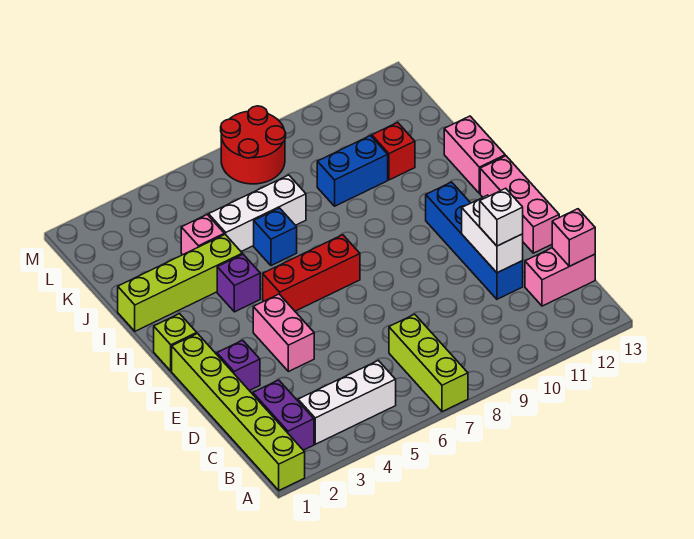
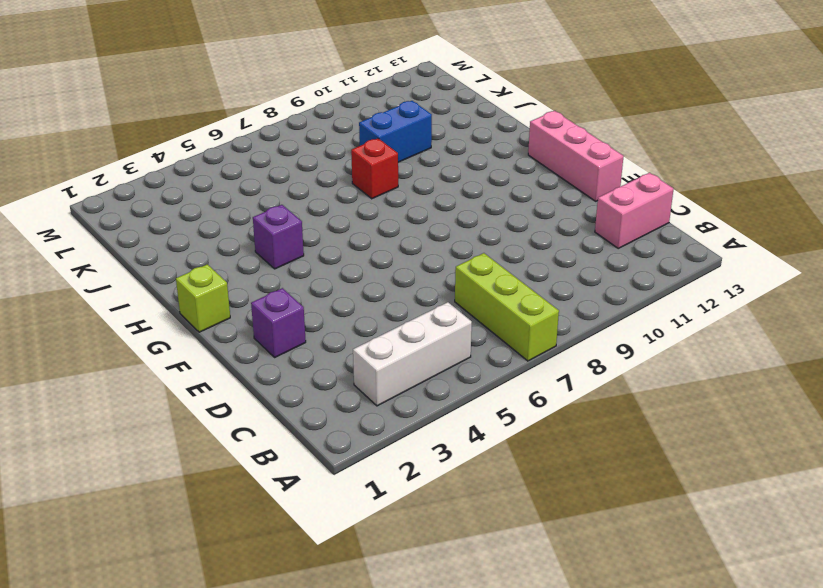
red brick I8 level 1 -> red brick J11 level 1
none -> lime brick A1:F1 level 1
none -> purple brick B2:C2 level 1
none -> blue brick D11:G11 level 1

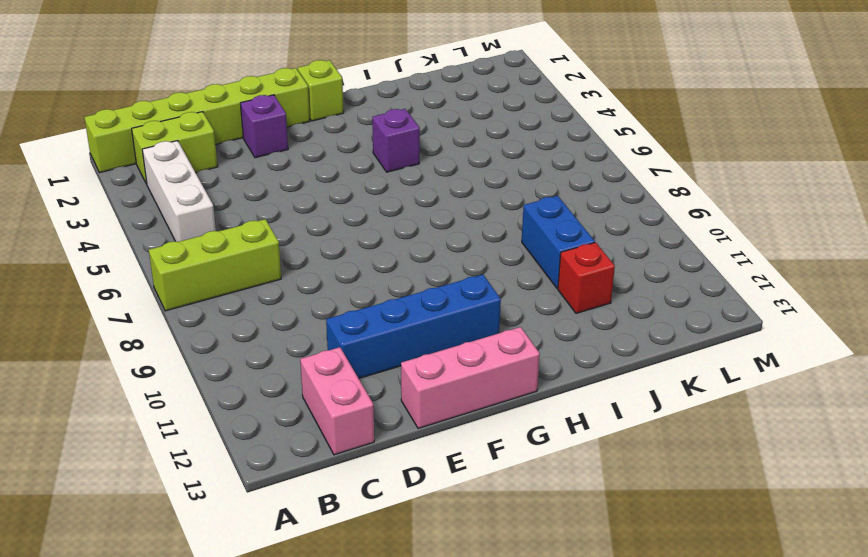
lime brick B2:C2 level 1 -> purple brick B2:C2 level 1
none -> pink brick E4:F4 level 1
none -> red brick G5:G7 level 1
none -> pink brick H13:I13 level 1

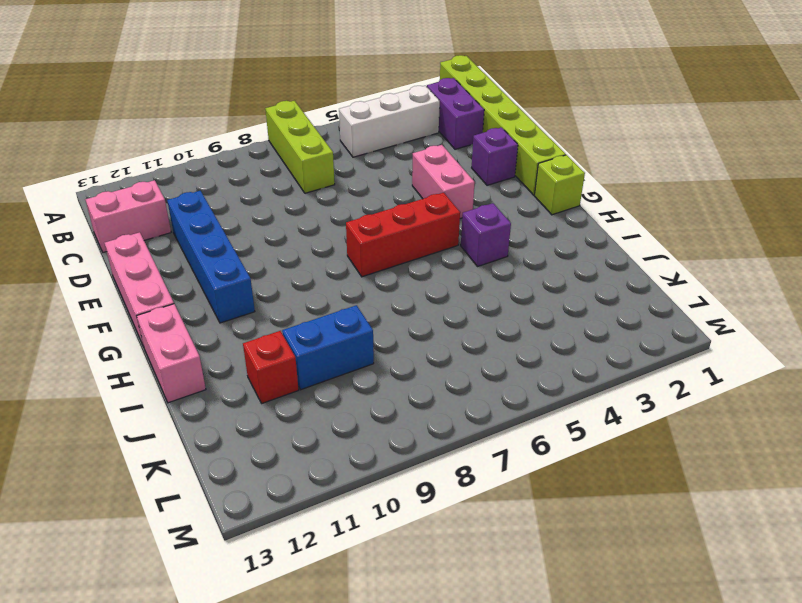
none -> lime brick I1:I4 level 1
none -> blue brick I6 level 1
none -> pink brick J4 level 1

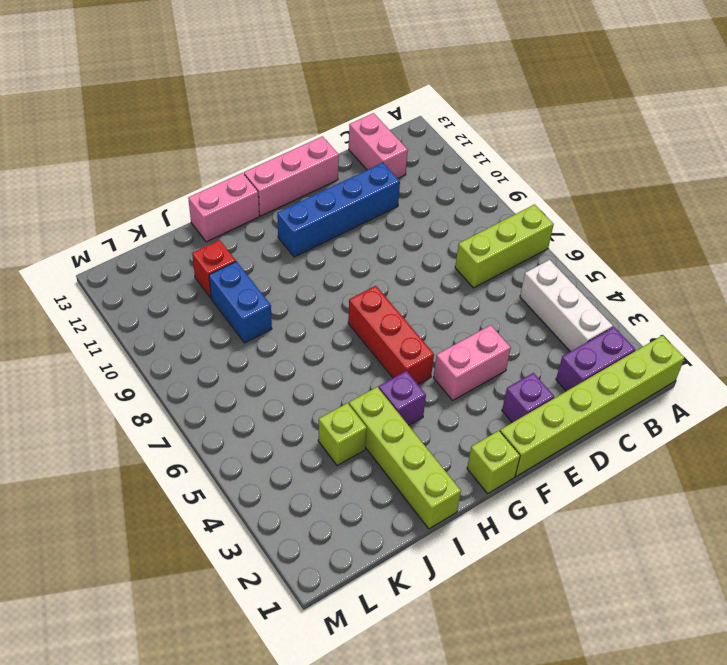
lime brick J4 level 1 -> pink brick J4 level 1
none -> blue brick I6 level 1
none -> white brick J5:J7 level 1
none -> red round brick L7:M8 level 1

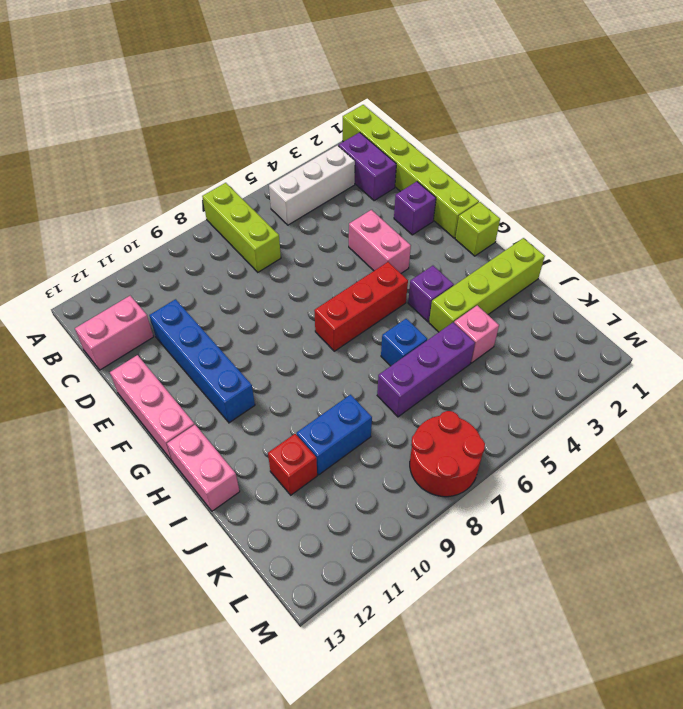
purple brick J5:J7 level 1 -> white brick J5:J7 level 1
none -> pink brick C13 level 2
none -> white brick D11:E11 level 2
none -> white brick D11 level 3

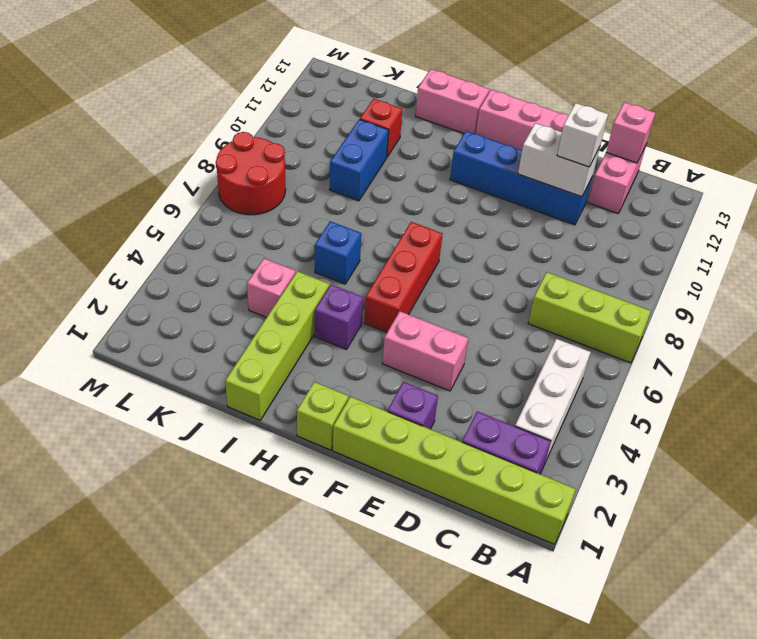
none -> white brick J5:J7 level 1

